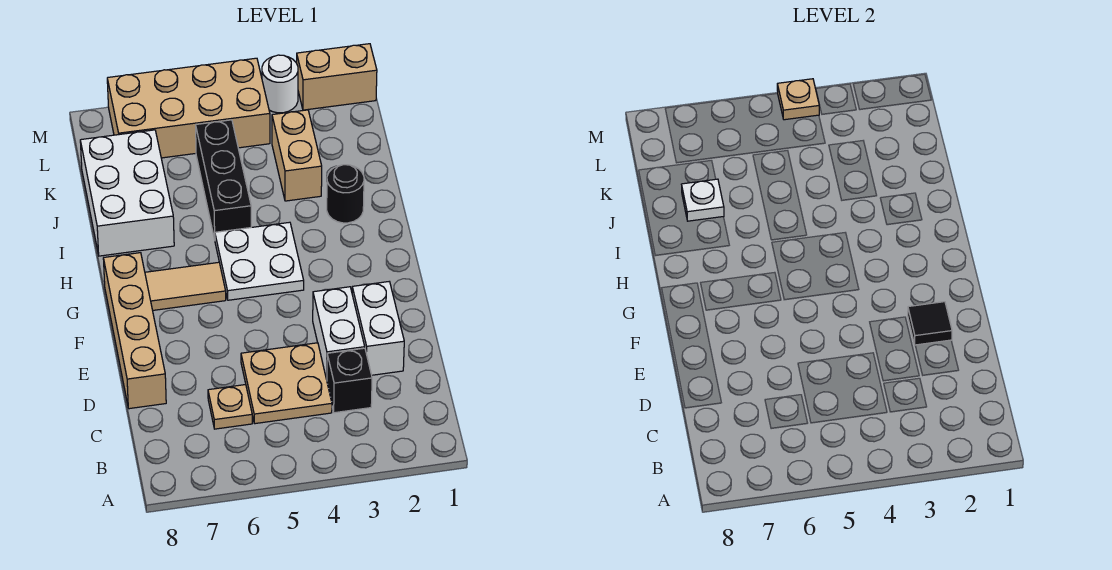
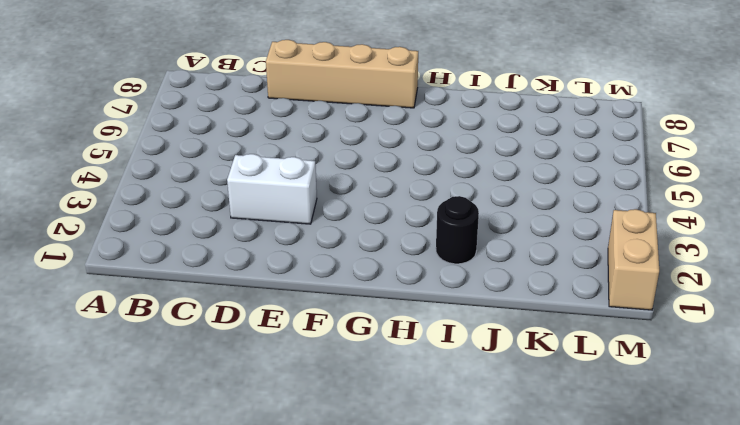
none -> black brick C3 level 1
none -> tan plate C4:D5 level 1
none -> tan plate C6 level 1

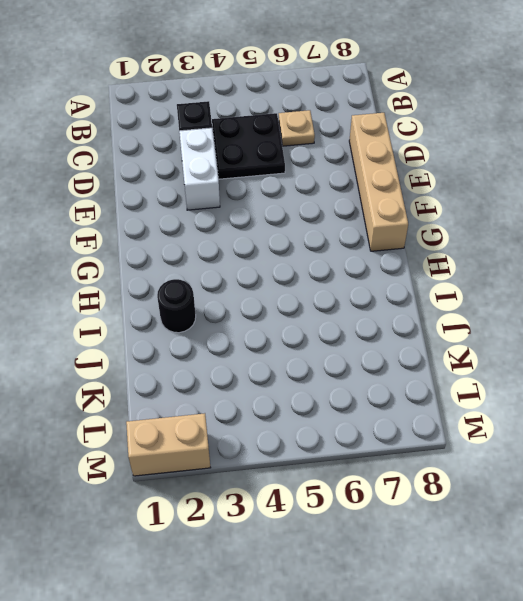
black plate C4:D5 level 1 -> tan plate C4:D5 level 1
none -> white brick D2:E2 level 1
none -> white plate G4:H5 level 1
none -> tan tile G6:G7 level 1

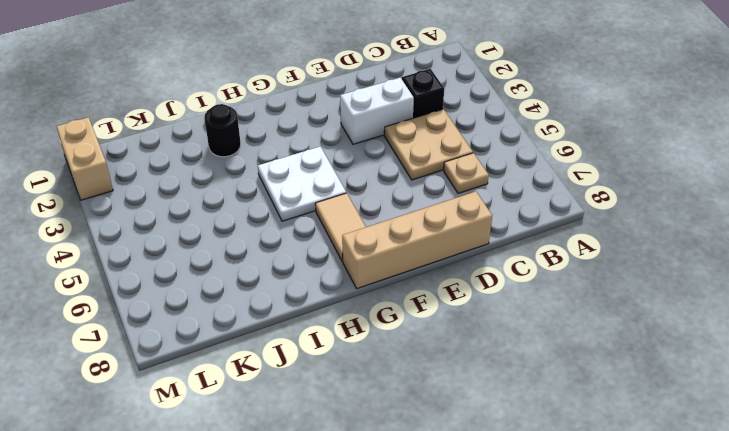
none -> white brick D2:E2 level 1
none -> black brick I5:K5 level 1
none -> white brick I7:K8 level 1

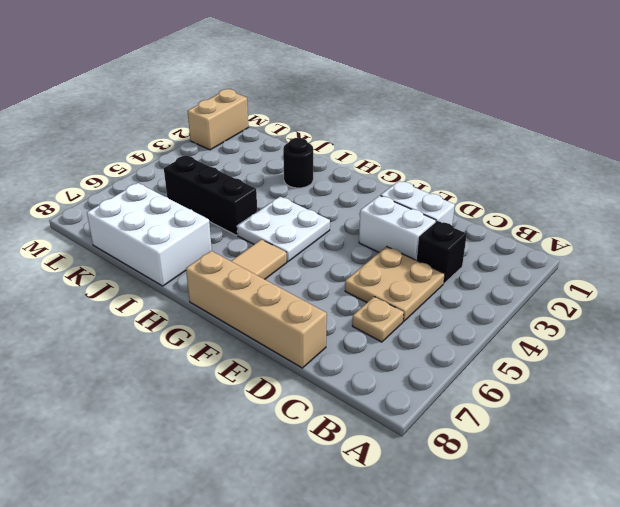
none -> tan brick J3:K3 level 1
none -> tan brick L4:M7 level 1
none -> white round brick M3 level 1

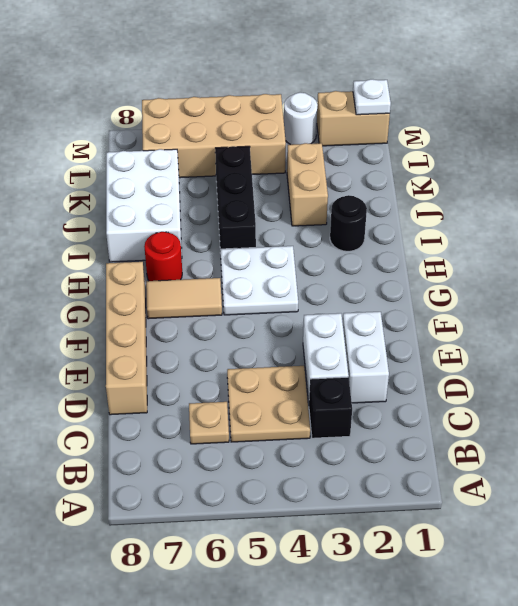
red round brick H7 level 1 -> none
white plate M1 level 2 -> white plate J7 level 2
none -> black tile E2 level 2
none -> tan plate M4 level 2

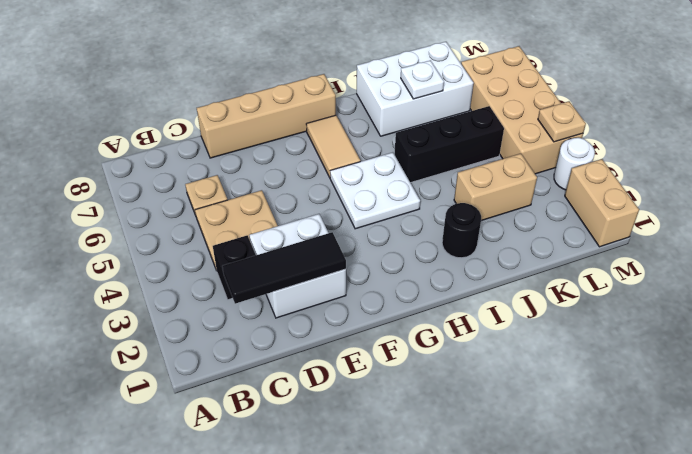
black tile C2:E2 level 2 -> black tile E2 level 2

